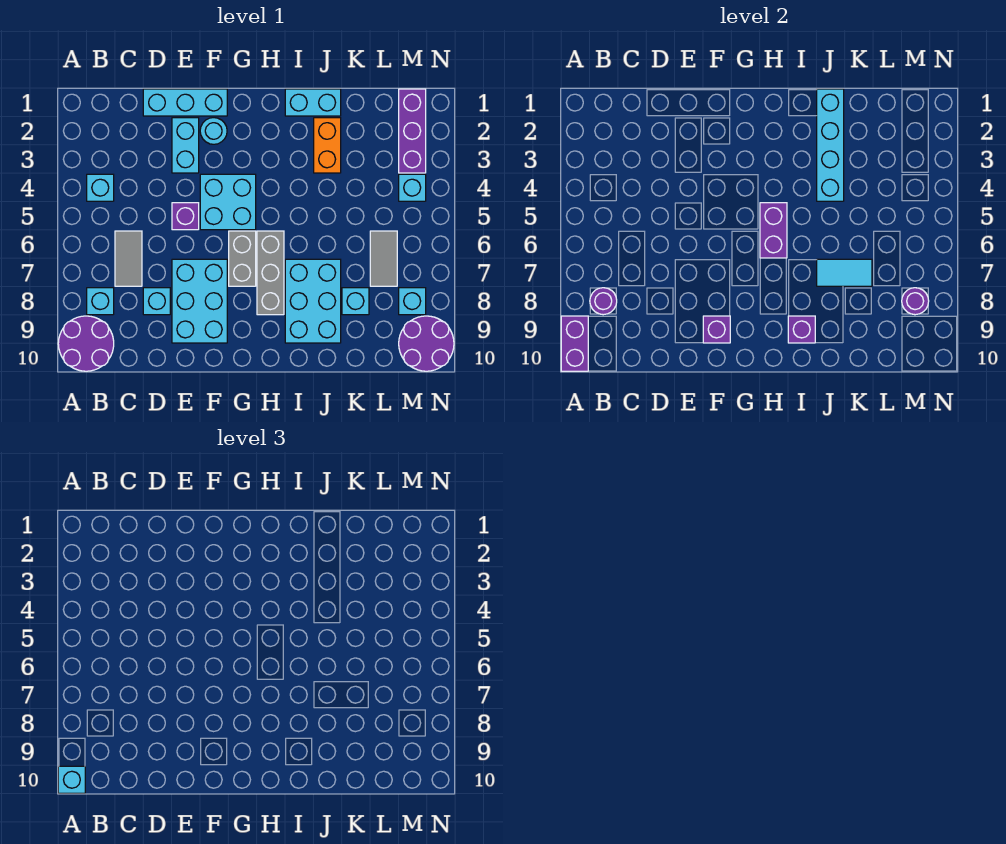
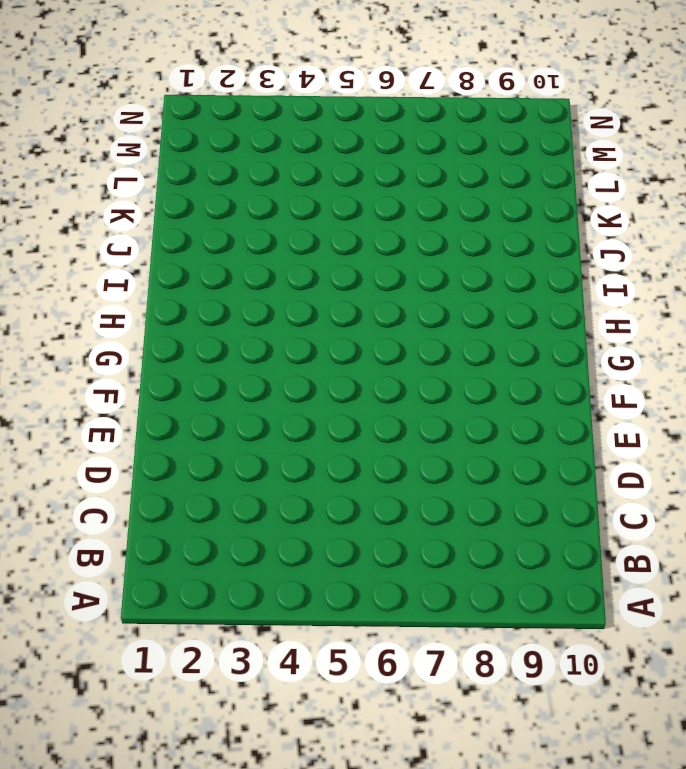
none -> purple round brick A9:B10 level 1
none -> cyan brick B4 level 1
none -> cyan brick B8 level 1
none -> grey tile C6:C7 level 1

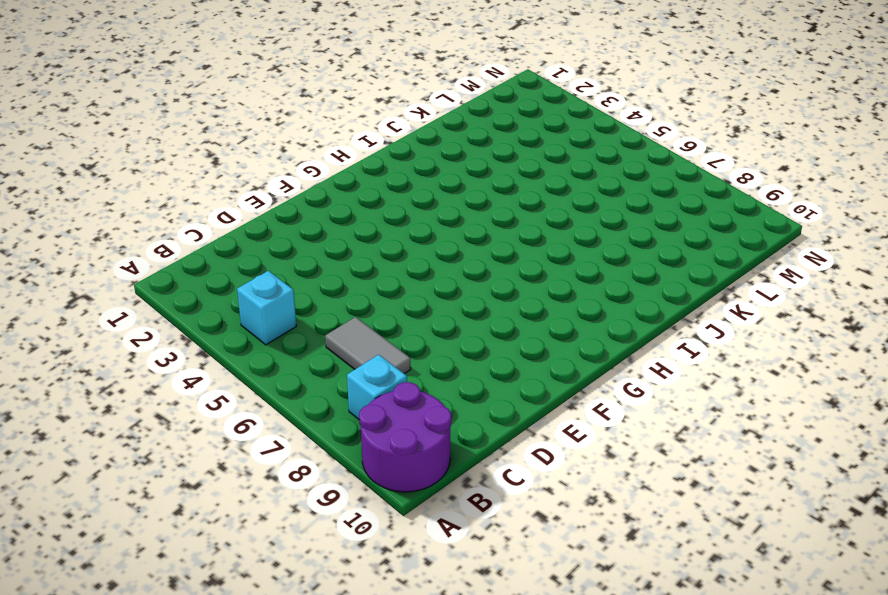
none -> cyan brick D1:F1 level 1
none -> cyan brick D8 level 1
none -> cyan brick E2:E3 level 1
none -> purple brick E5 level 1

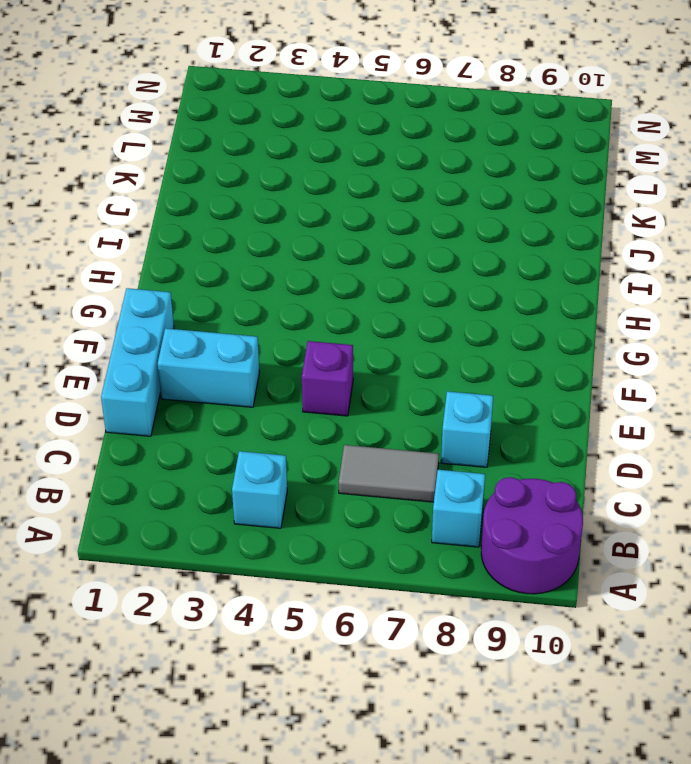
none -> cyan brick E7:F9 level 1
none -> cyan round brick F2 level 1
none -> cyan brick F4:G5 level 1
none -> grey brick G6:G7 level 1

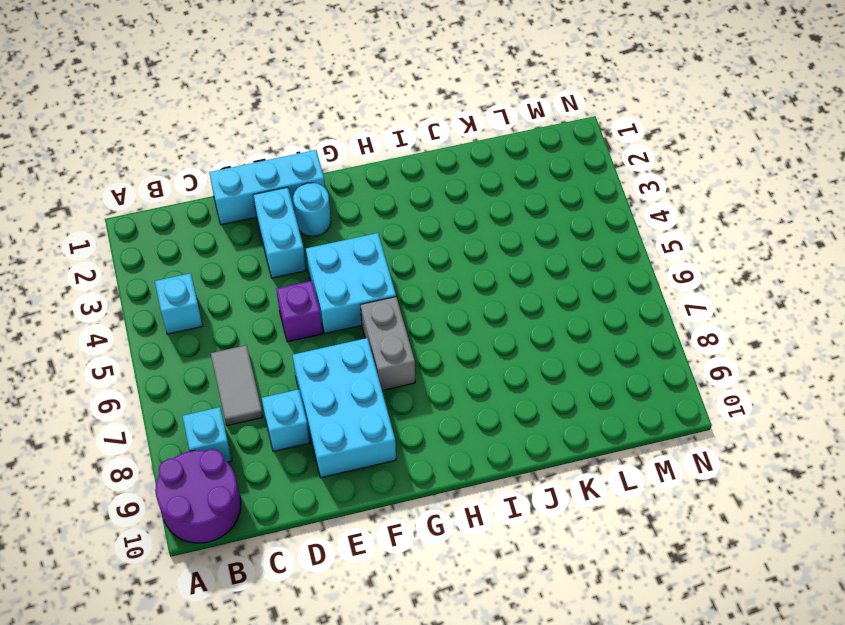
none -> grey brick H6:H8 level 1
none -> cyan brick I1:J1 level 1
none -> cyan brick I7:J9 level 1
none -> orange brick J2:J3 level 1

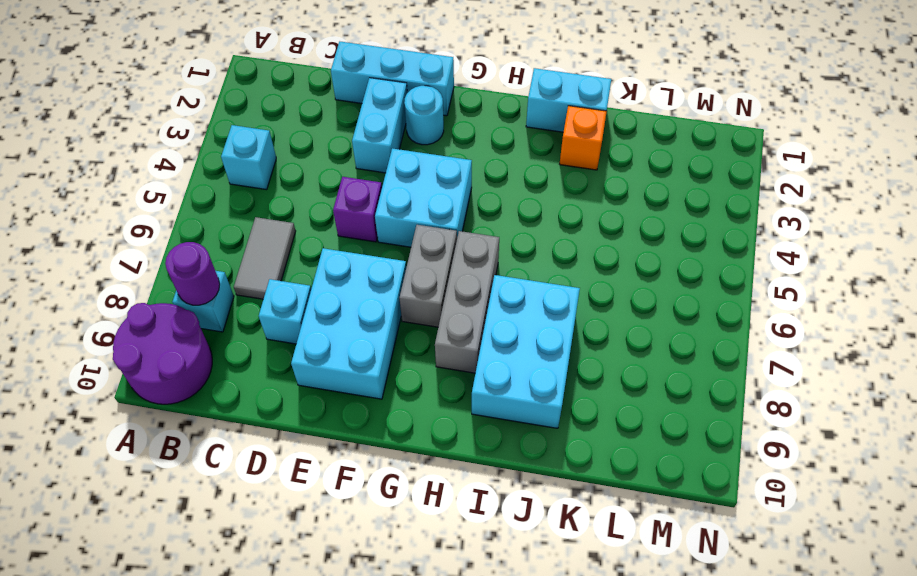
orange brick J2 level 1 -> orange brick J2:J3 level 1
none -> cyan brick K8 level 1
none -> grey tile L6:L7 level 1
none -> purple brick M1:M3 level 1
none -> cyan brick M4 level 1

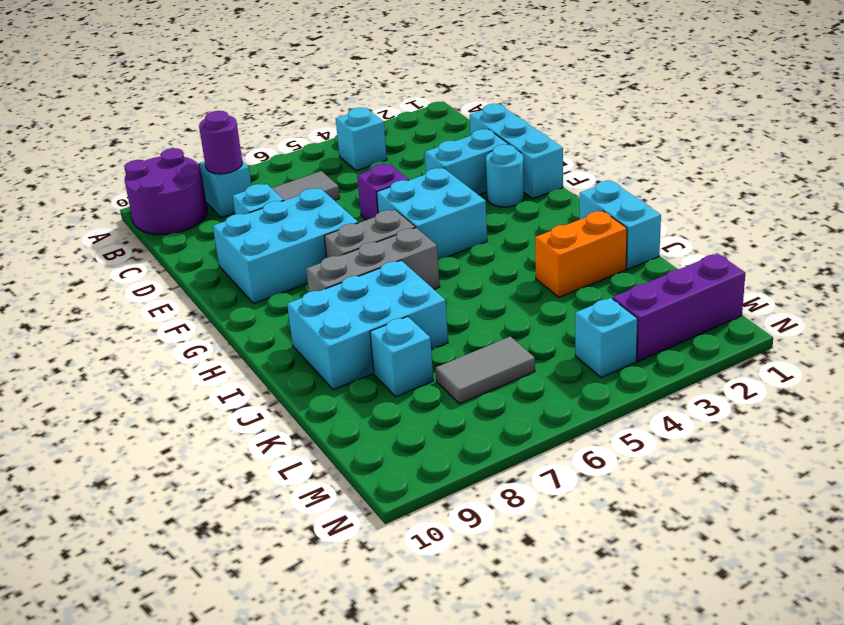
none -> cyan brick M8 level 1
none -> purple round brick M9:N10 level 1
none -> purple brick A9:A10 level 2
none -> purple brick F9 level 2

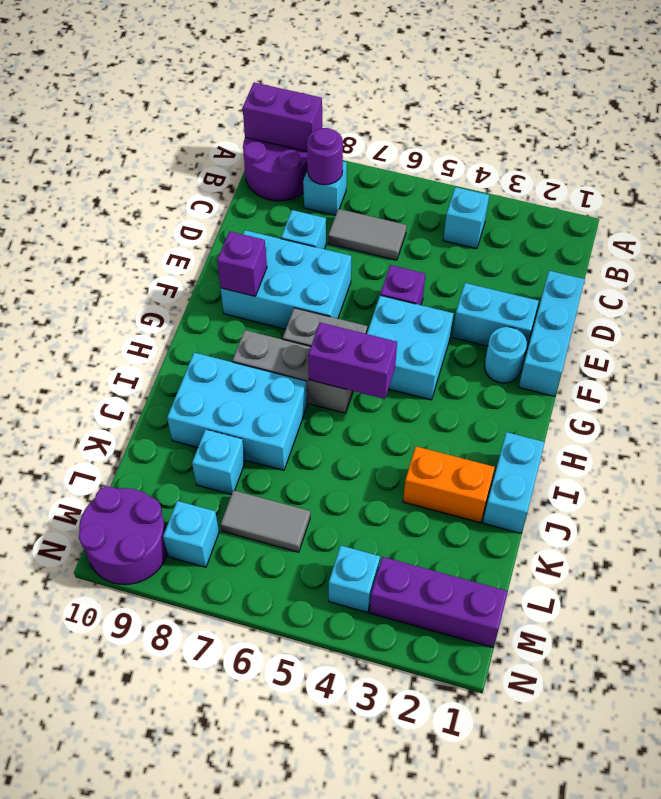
none -> purple brick I9 level 2
none -> cyan brick J1:J4 level 2
none -> cyan tile J7:K7 level 2
none -> purple round brick M8 level 2

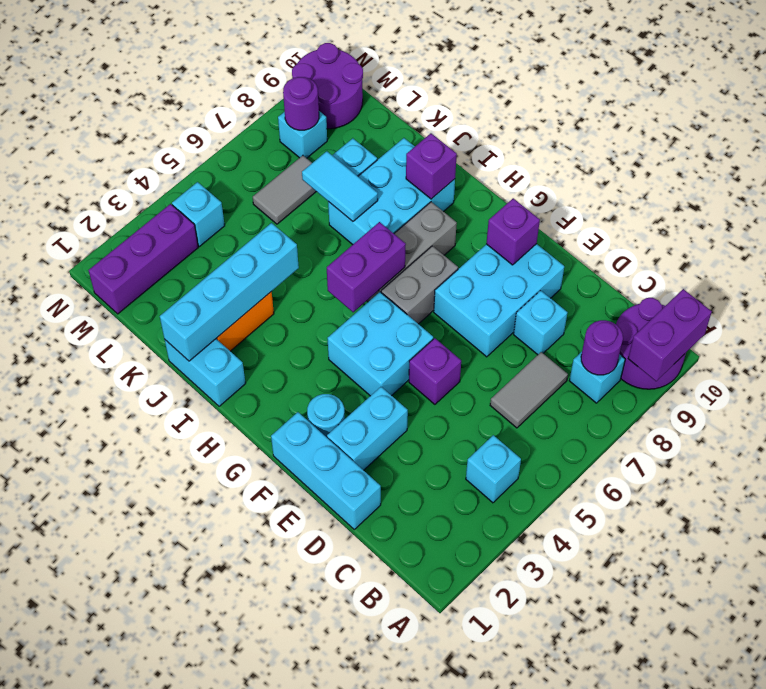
none -> cyan brick A10 level 3

